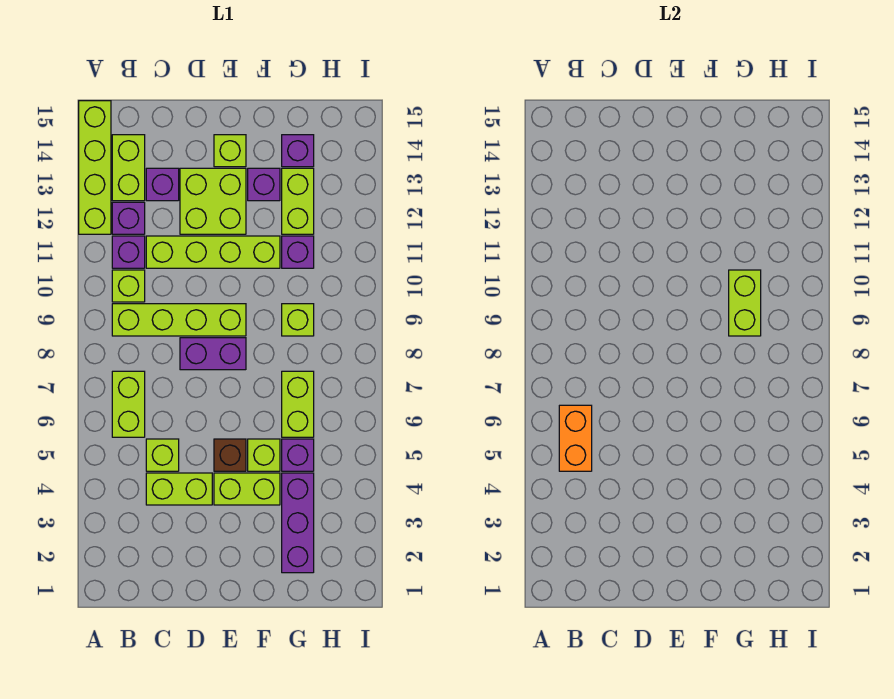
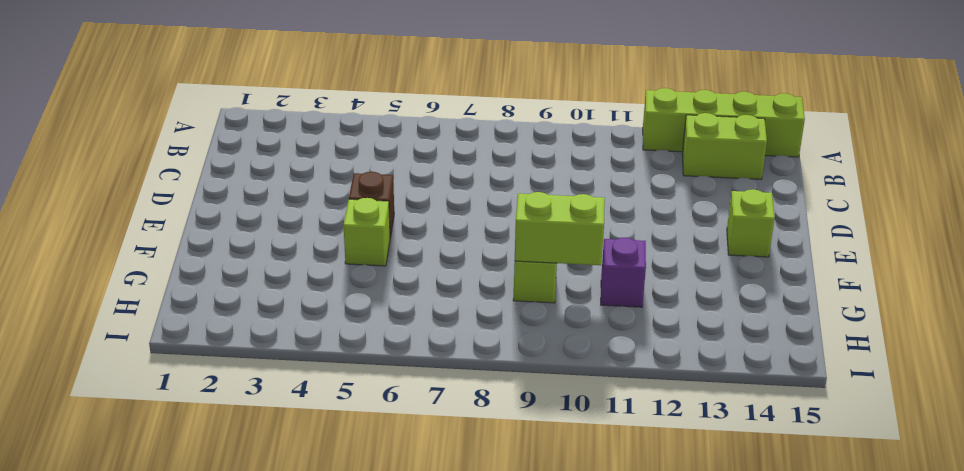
none -> lime brick B6:B7 level 1
none -> lime brick B9:E9 level 1
none -> lime brick B10 level 1

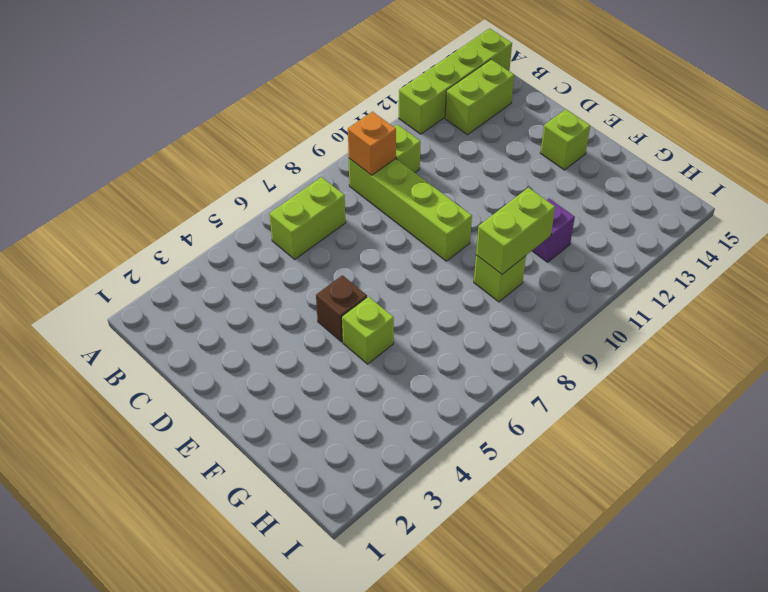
orange brick B9 level 2 -> none
none -> purple brick B11 level 1
none -> purple brick B12 level 1
none -> lime brick C4:D4 level 1

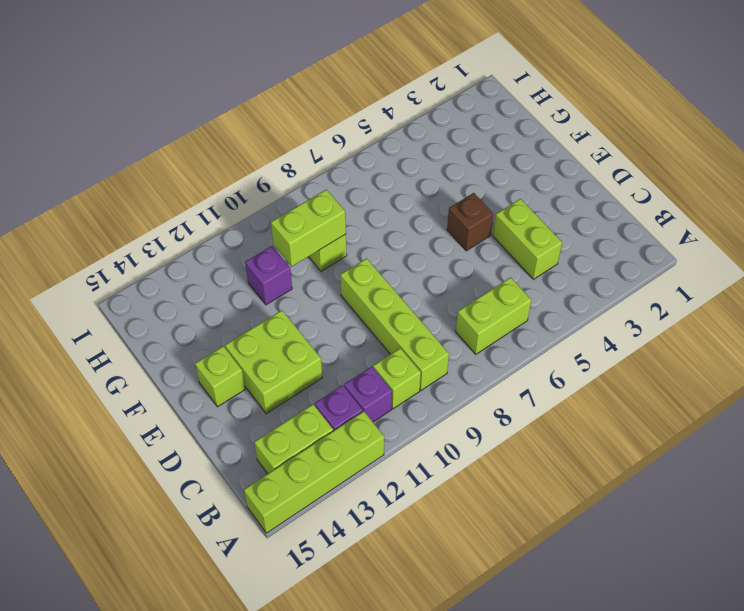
none -> lime brick C5 level 1
none -> lime brick C11:F11 level 1
none -> purple brick C13 level 1

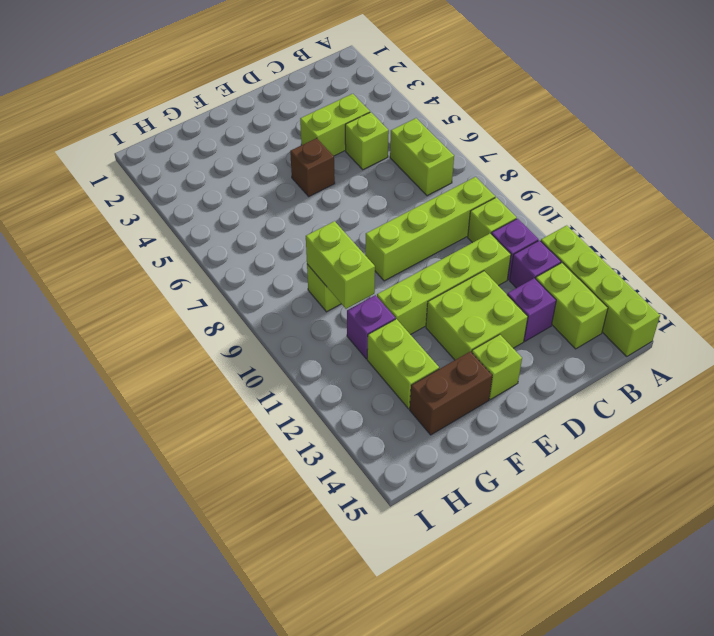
brown brick F14:G14 level 1 -> purple brick G14 level 1
none -> purple brick D8:E8 level 1
none -> lime brick E4:F4 level 1
none -> lime brick F5 level 1

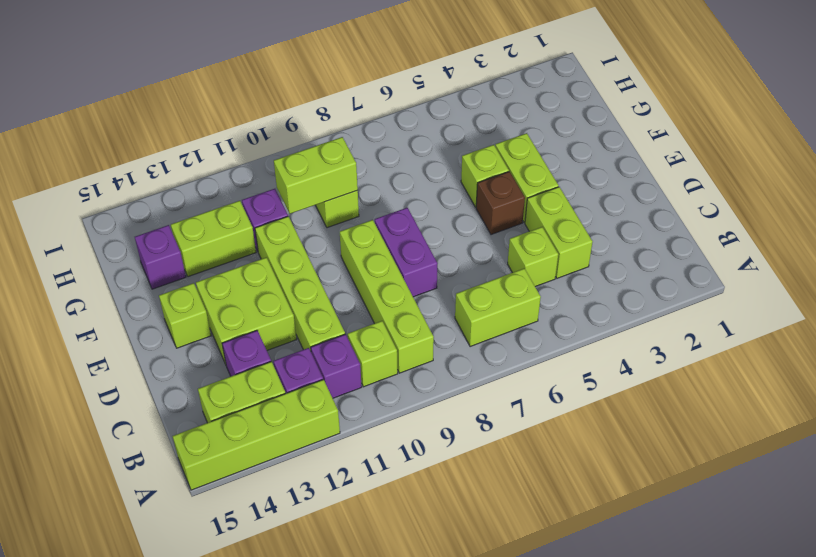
none -> purple brick F13 level 1
none -> purple brick G2:G4 level 1
none -> purple brick G5 level 1

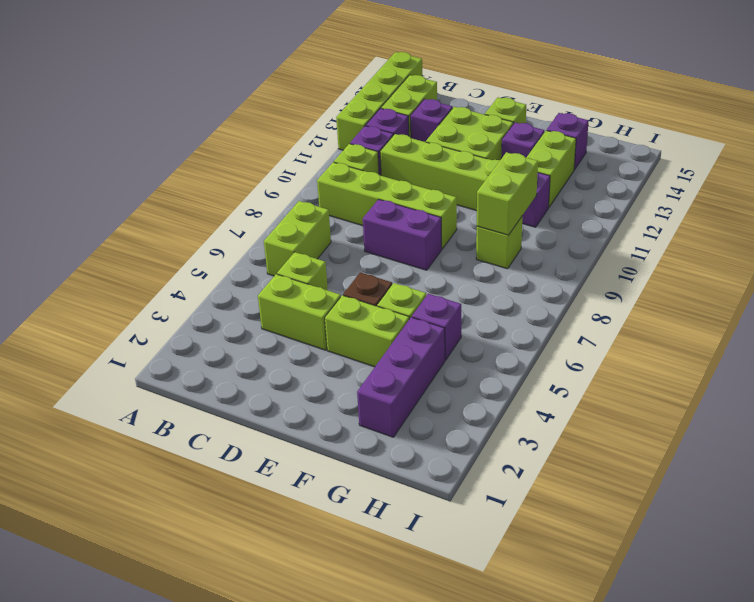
none -> lime brick G6:G7 level 1
none -> orange brick B5:B6 level 2

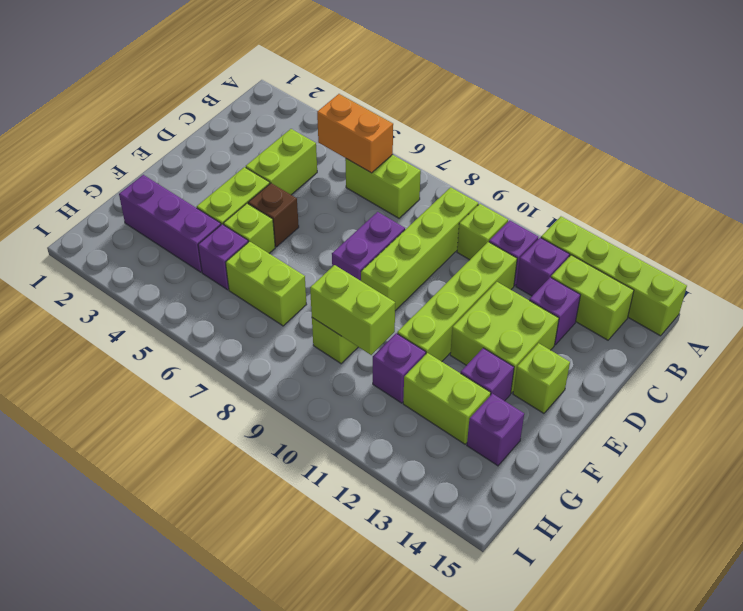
none -> lime brick C5 level 1

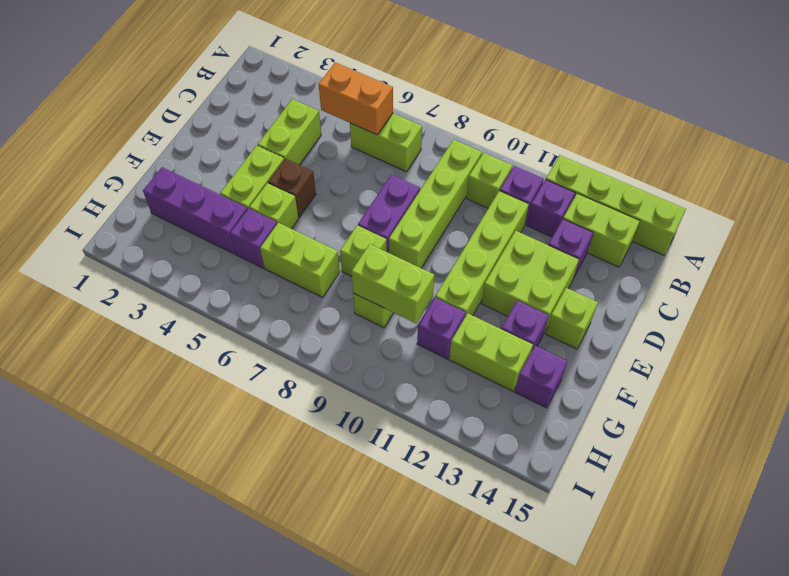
lime brick F8 level 1 -> lime brick C5 level 1

